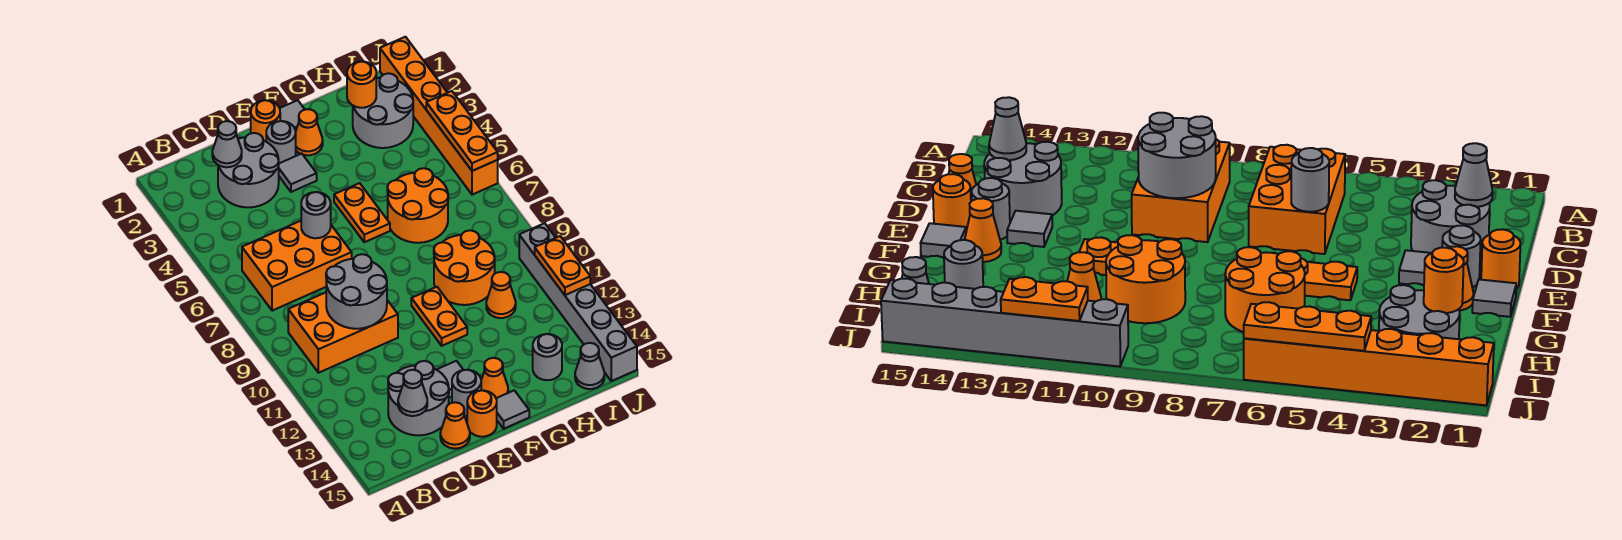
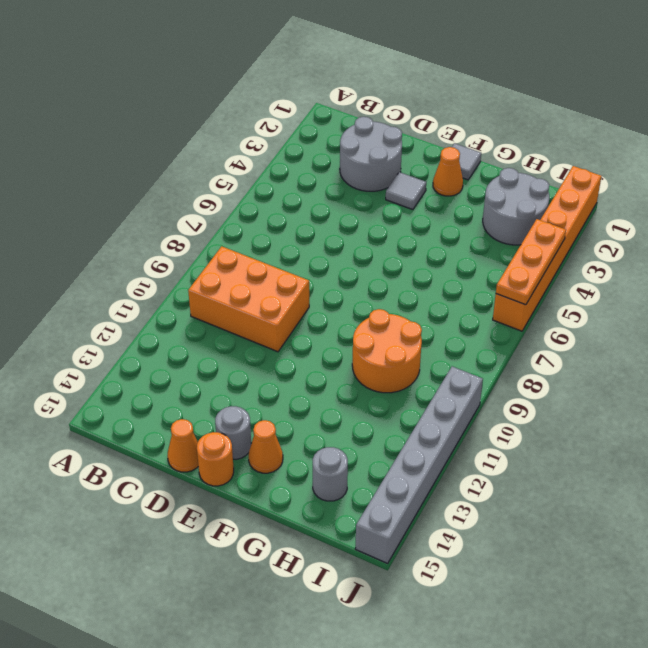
none -> orange brick B6:D7 level 1
none -> grey round brick C13:D14 level 1
none -> orange round brick E1 level 1
none -> grey round brick E2 level 1

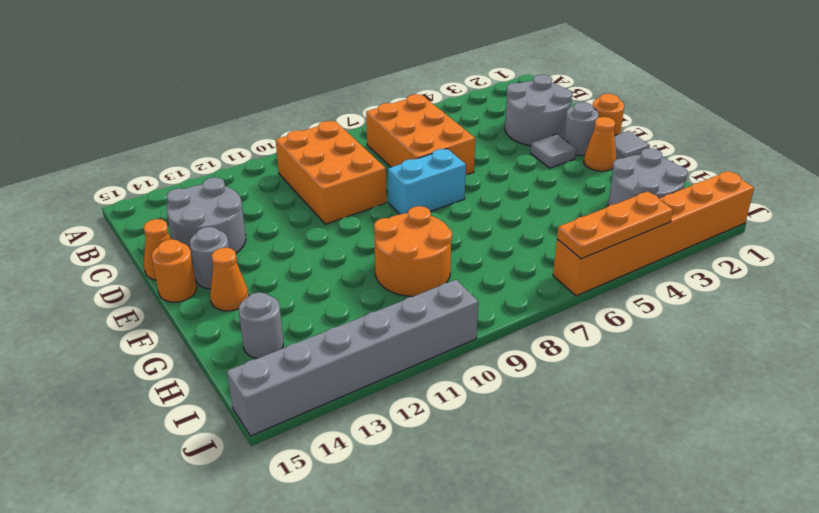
cyan brick E7:E8 level 1 -> none
none -> grey tile E13 level 1
none -> orange plate F5:F6 level 1
none -> orange plate F10:F11 level 1
none -> grey tile F15 level 1

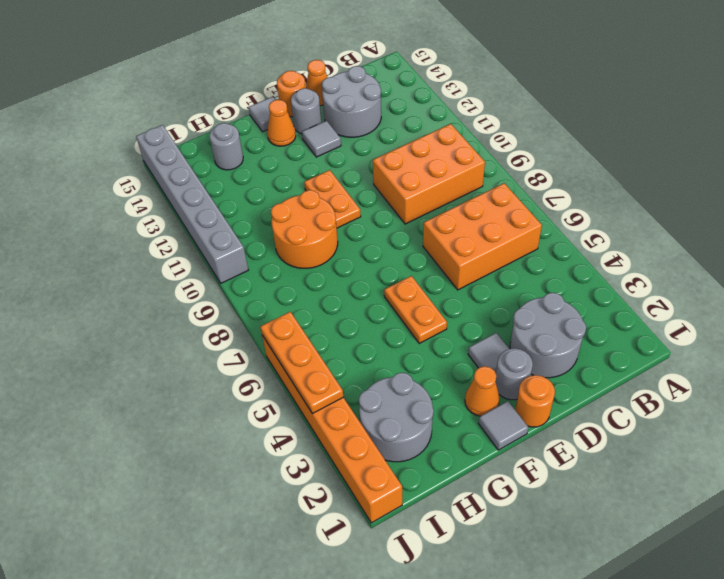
none -> orange round brick G6:H7 level 1
none -> orange cone H11 level 1
none -> grey cone I15 level 1
none -> grey cone C2 level 2

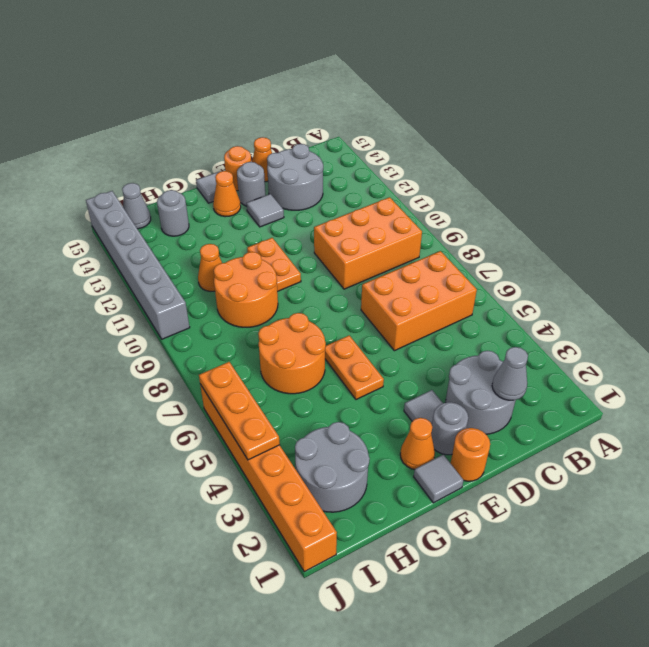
none -> grey round brick C9:D10 level 2
none -> grey cone C14 level 2
none -> grey round brick D6 level 2
none -> orange round brick H2 level 2

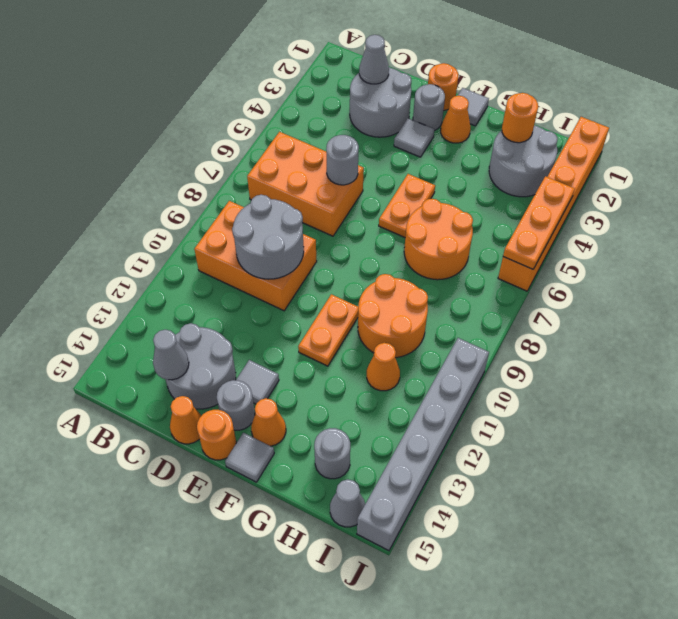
none -> orange plate J11:J12 level 2

